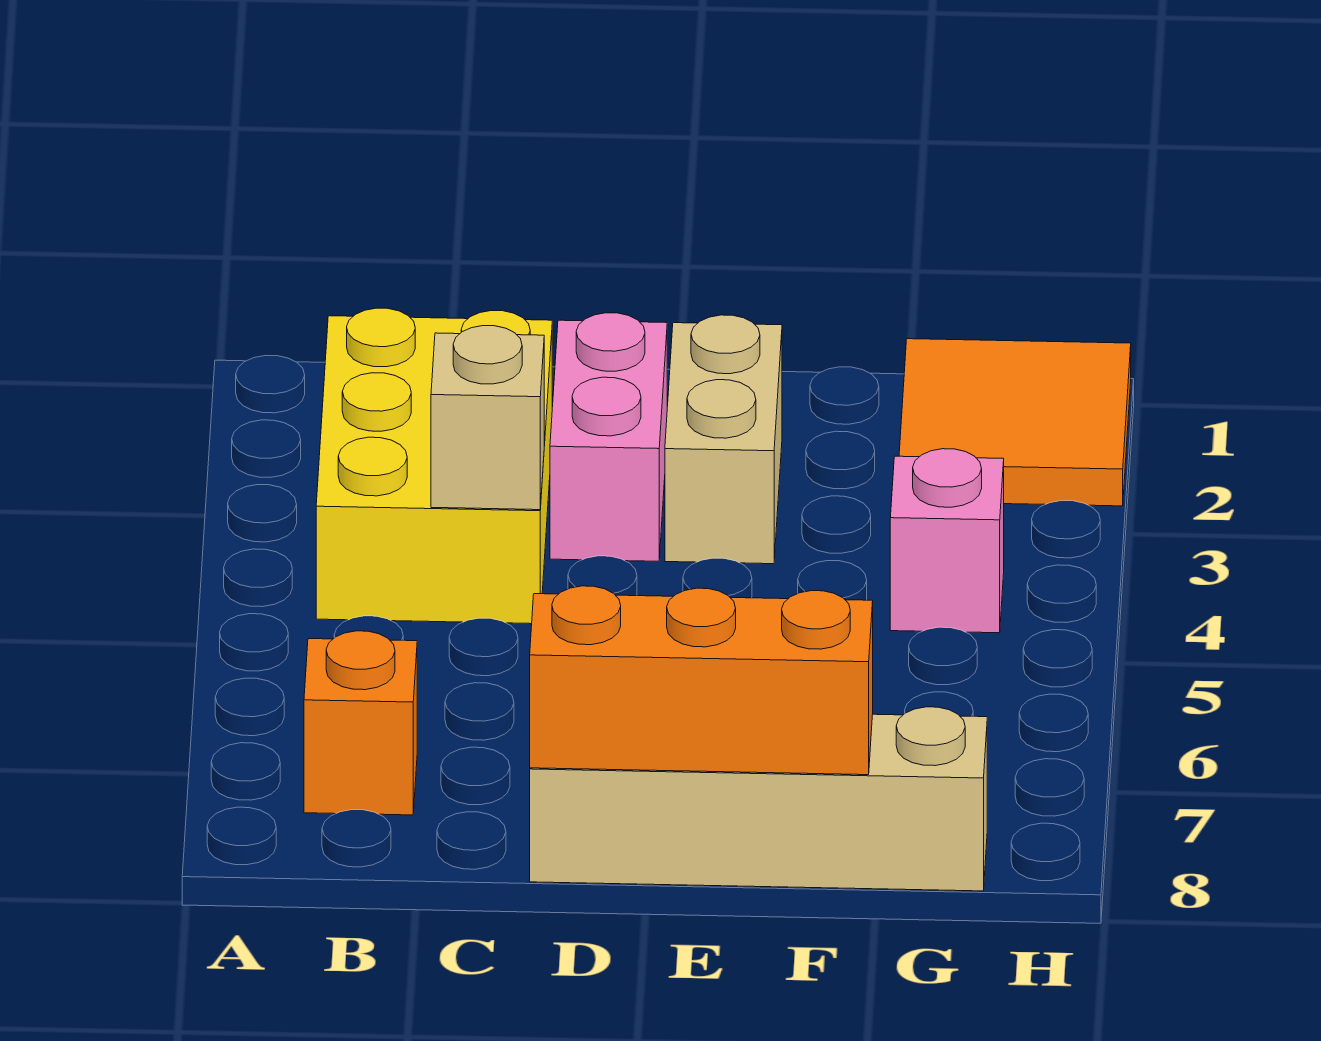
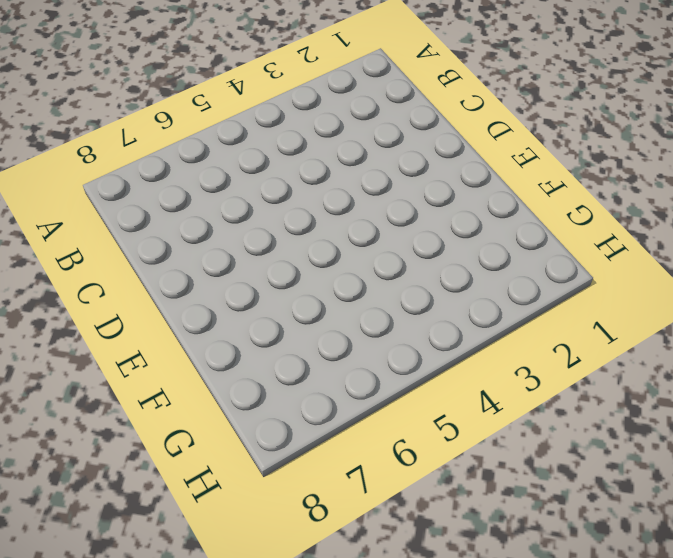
none -> yellow brick B2:C4 level 1
none -> orange brick B7 level 1

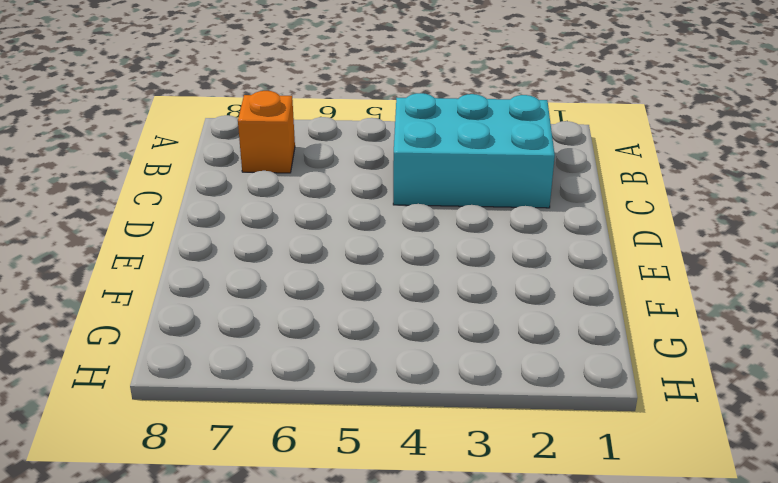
cyan brick B2:C4 level 1 -> yellow brick B2:C4 level 1
none -> pink brick D2:D3 level 1
none -> tan brick D8:G8 level 1

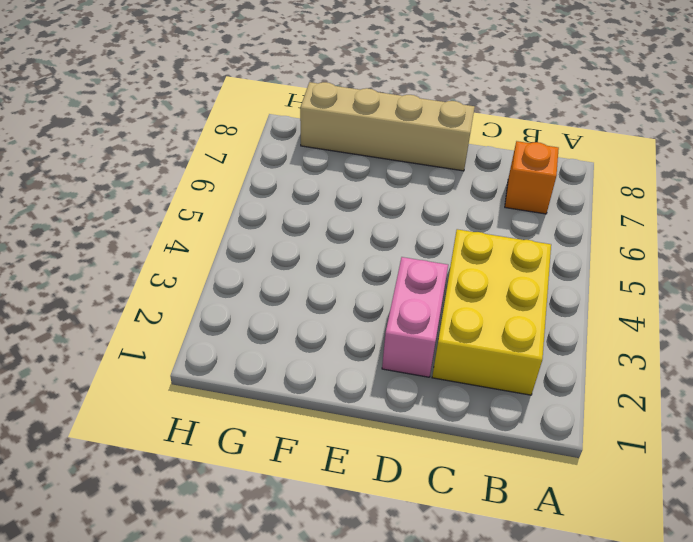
none -> tan brick E2:E3 level 1
none -> orange tile G1:H2 level 1

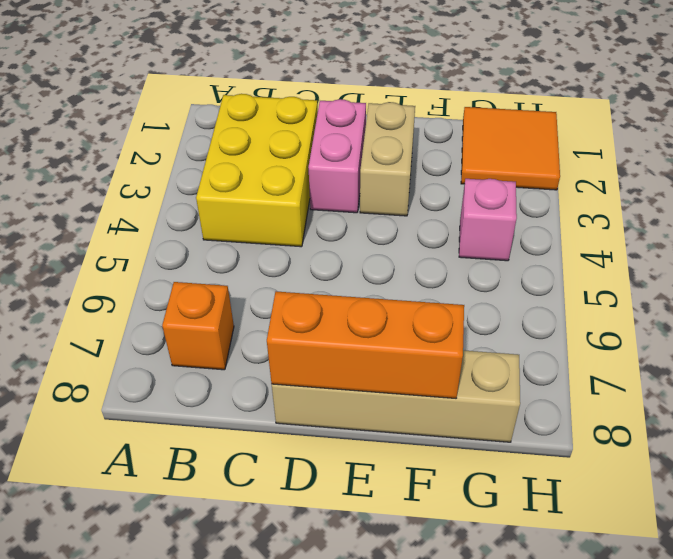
none -> tan brick C4 level 2

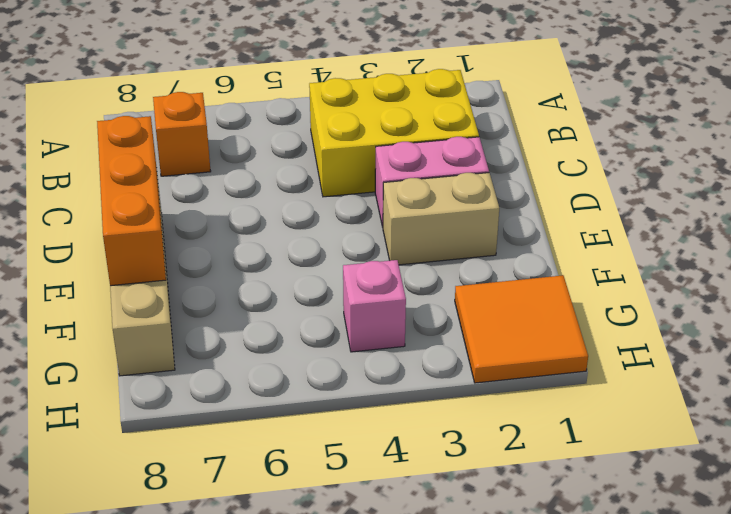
none -> tan brick C4 level 2

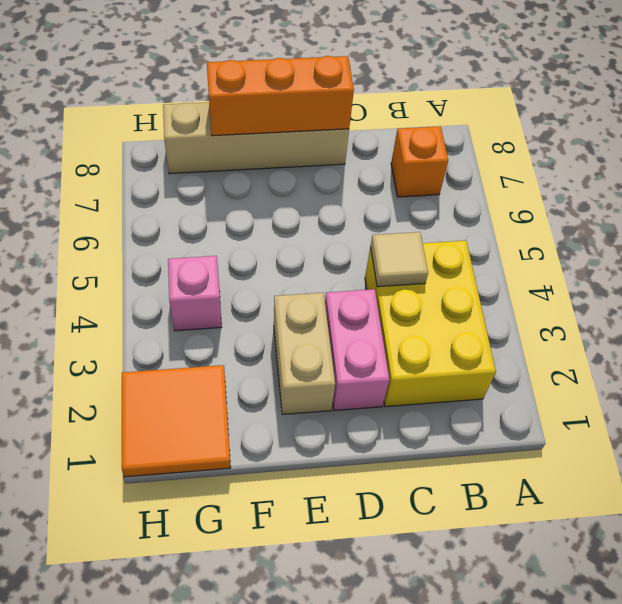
tan tile C4 level 2 -> tan brick C4 level 2

